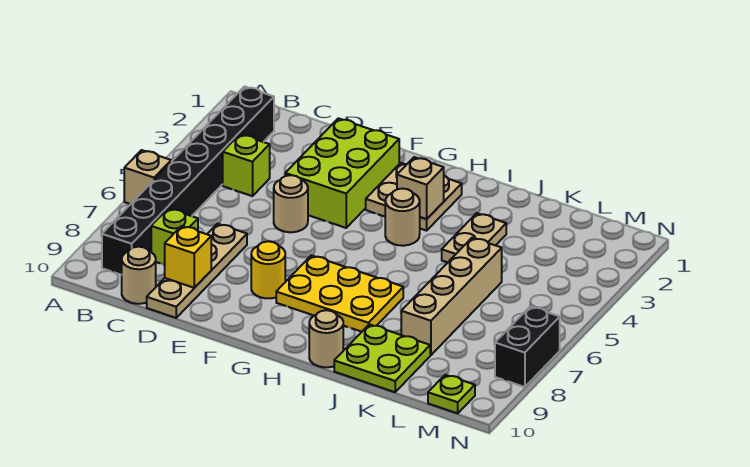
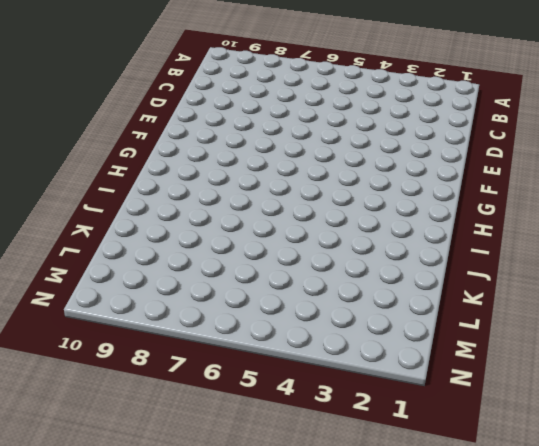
none -> tan brick A6 level 1
none -> black brick B2:B9 level 1
none -> lime brick C4 level 1

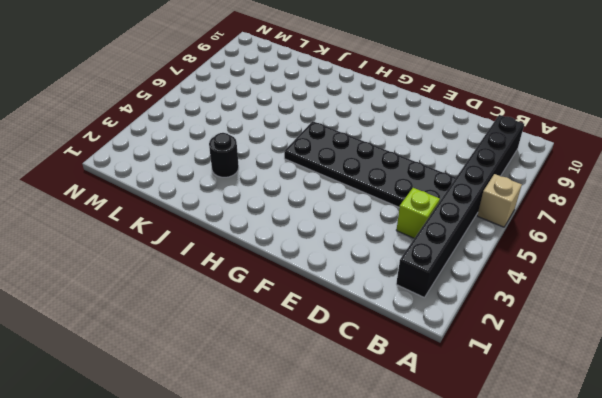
black plate C5:H6 level 1 -> tan round brick E5 level 1
black round brick J3 level 1 -> tan plate J3:J4 level 1
none -> lime brick C8 level 1
none -> tan round brick C10 level 1
none -> tan plate D7:D10 level 1

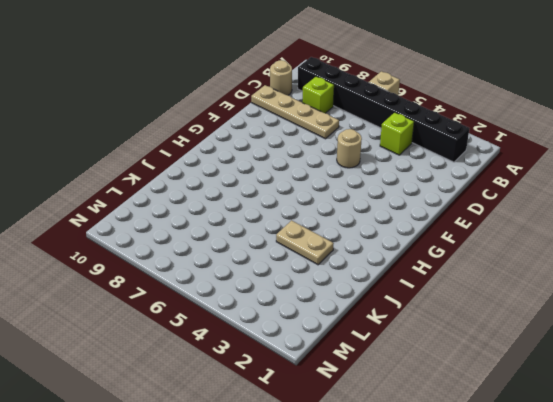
none -> lime brick E2:F4 level 1
none -> yellow round brick F8 level 1
none -> tan plate G2:H3 level 1

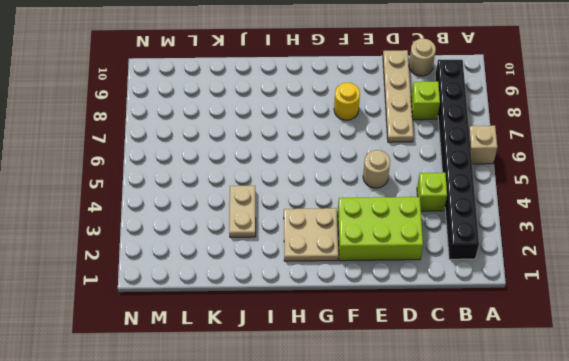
lime brick D2:F3 level 1 -> lime brick E2:F4 level 1
none -> yellow plate G7:I8 level 1
none -> tan round brick H4 level 1
none -> tan round brick I10 level 1

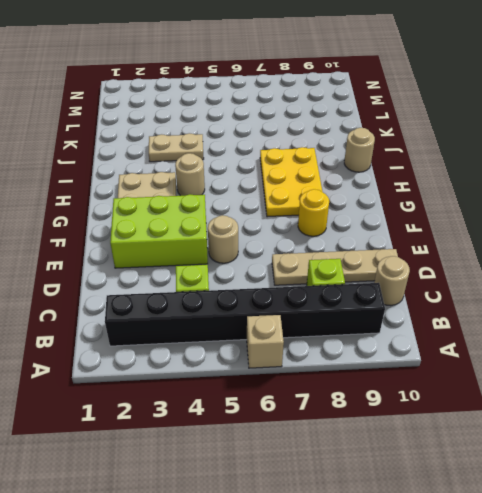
none -> lime plate J9:K10 level 1
none -> tan brick K5:K8 level 1
none -> lime plate M10 level 1

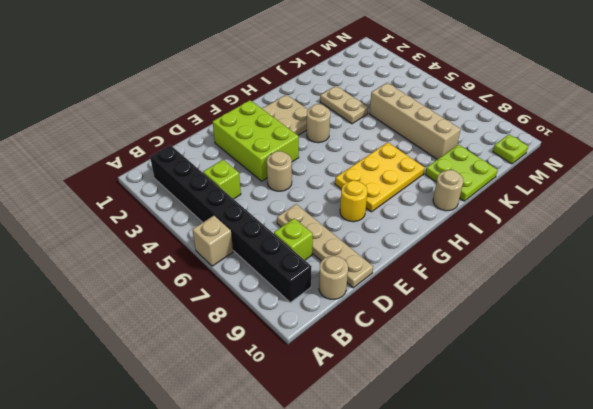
none -> black brick N7:N8 level 1
none -> yellow brick D9 level 2
none -> tan brick H3 level 2

